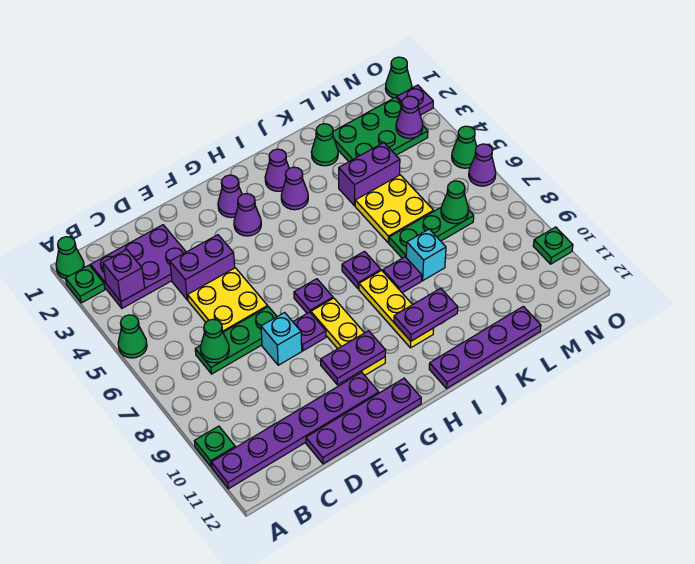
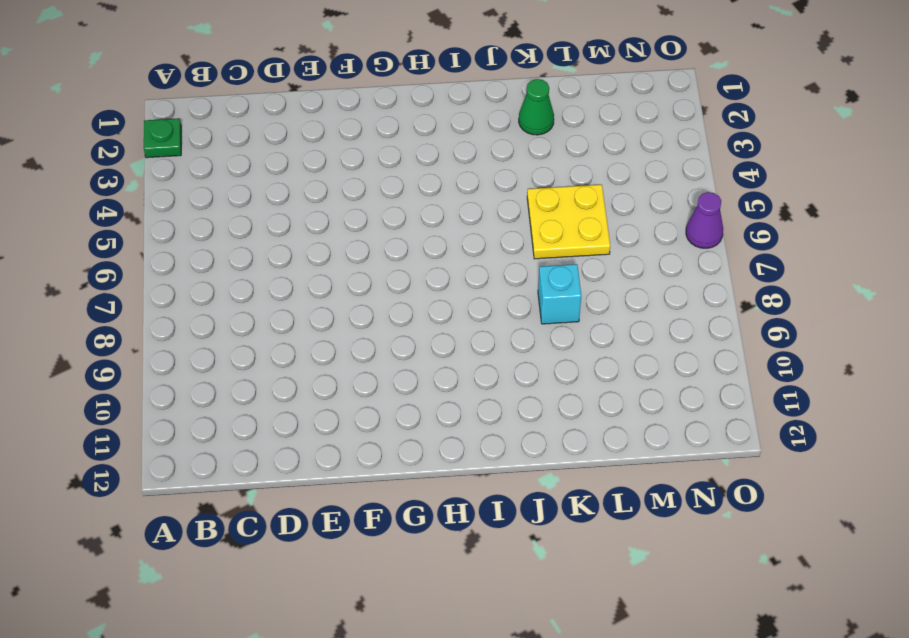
none -> green cone A1 level 1
none -> green cone A5 level 1
none -> green plate A10 level 1
none -> purple plate A11:F11 level 1

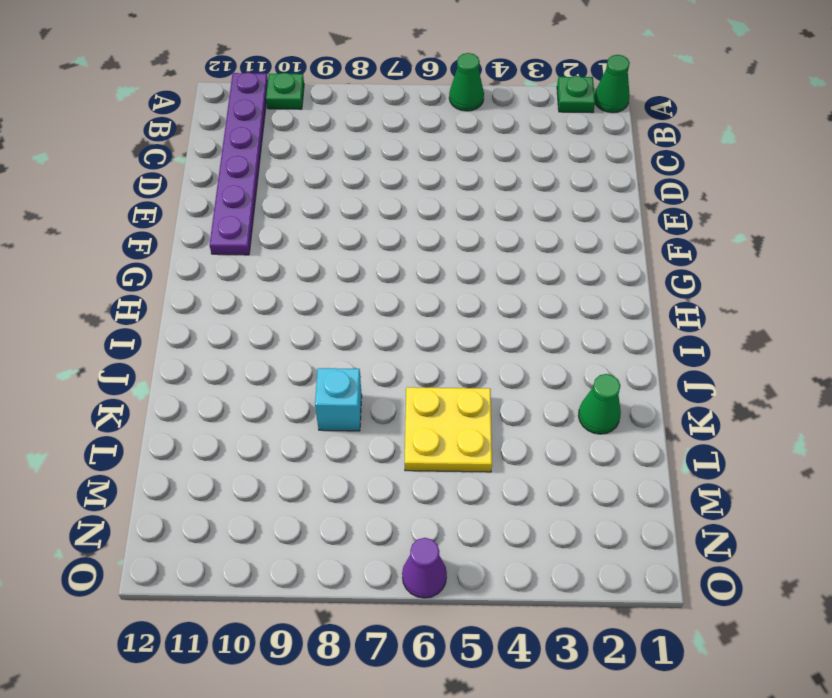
none -> purple plate B2:D3 level 1
none -> green plate C7:E7 level 1
none -> purple brick D4:E4 level 1
none -> yellow plate D5:E6 level 1

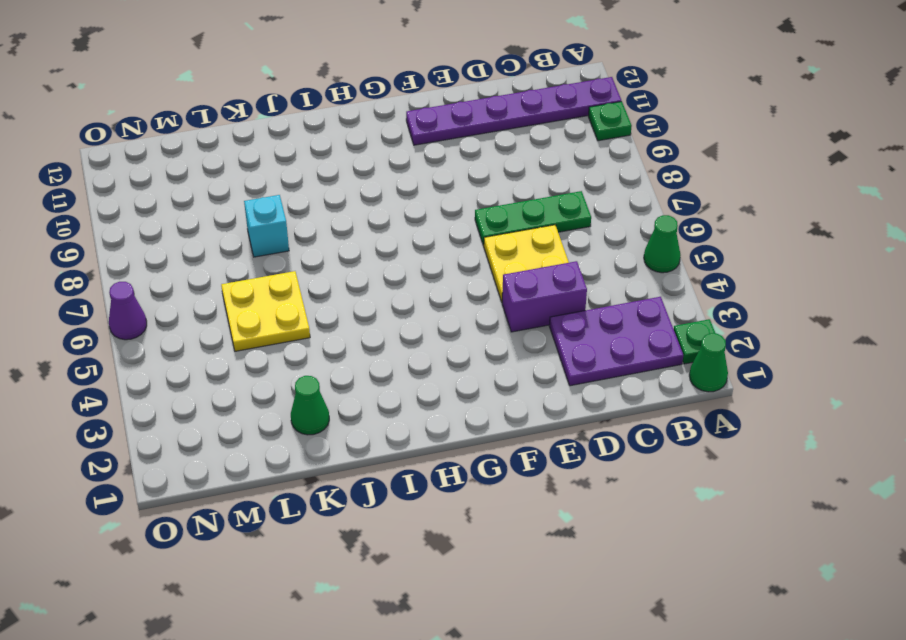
none -> purple plate D12:G12 level 1
none -> cyan brick E8 level 1
none -> purple plate F8 level 1
none -> purple cone G2 level 1

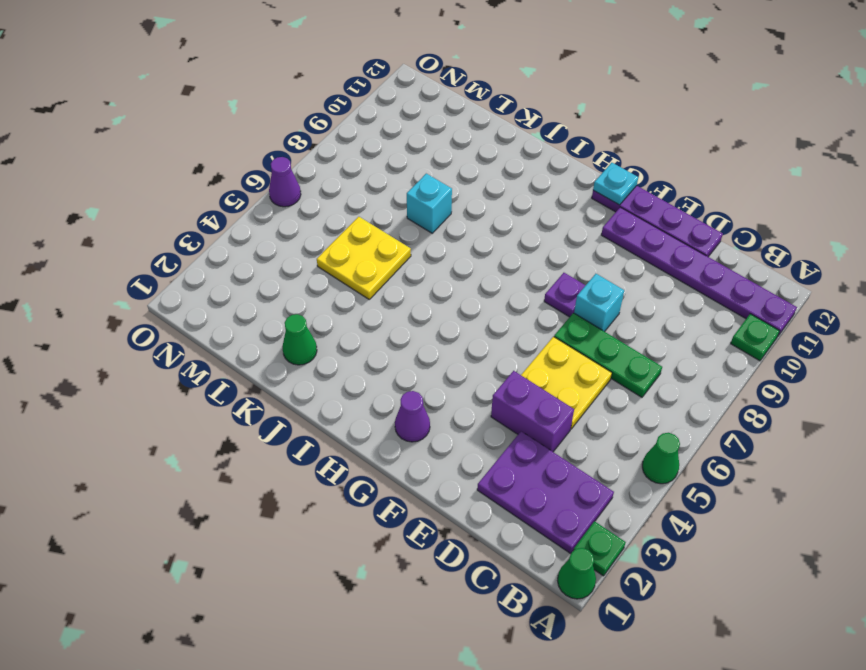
cyan plate G12 level 2 -> none
none -> purple cone G3 level 1
none -> purple plate G7 level 1
none -> yellow plate G8:G10 level 1
none -> purple cone I2 level 1

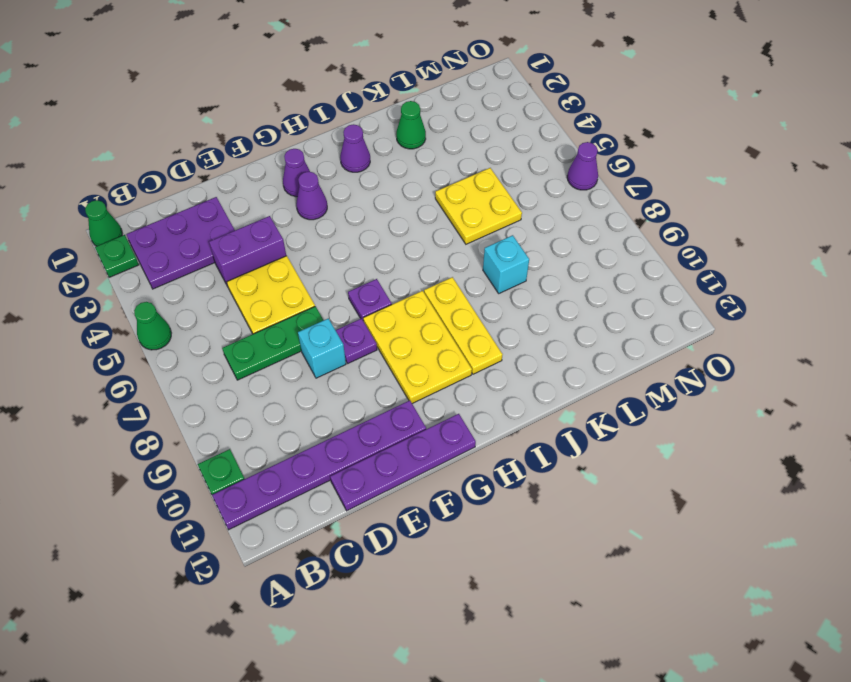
yellow plate G8:H10 level 1 -> yellow plate G8:G10 level 1
none -> purple cone I3 level 1
none -> purple plate I7 level 1
none -> purple plate I12:L12 level 1
none -> purple plate J8 level 1

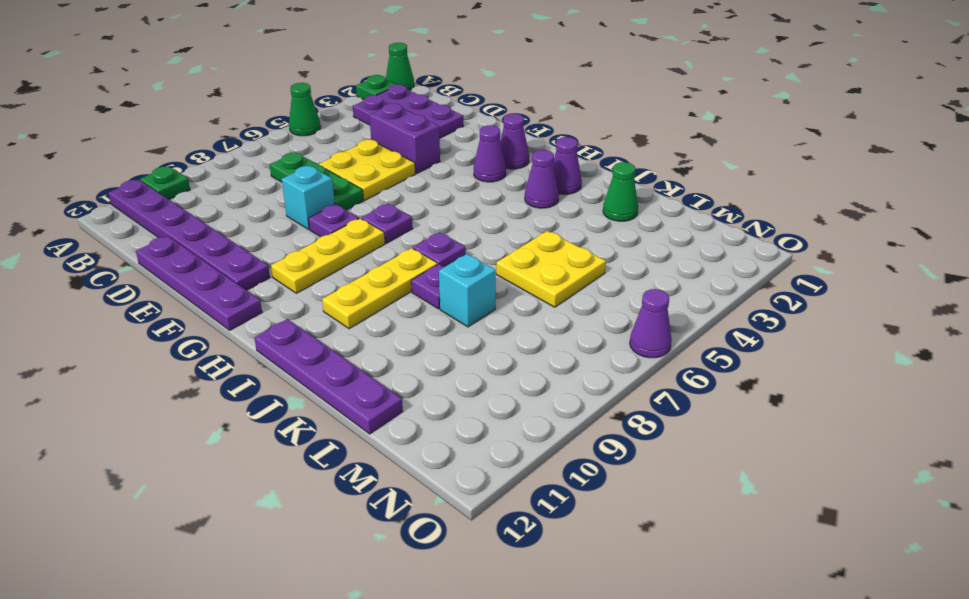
none -> purple brick K4:L4 level 1
none -> green plate K7:M7 level 1
none -> green plate L2:N3 level 1
none -> green cone O1 level 1

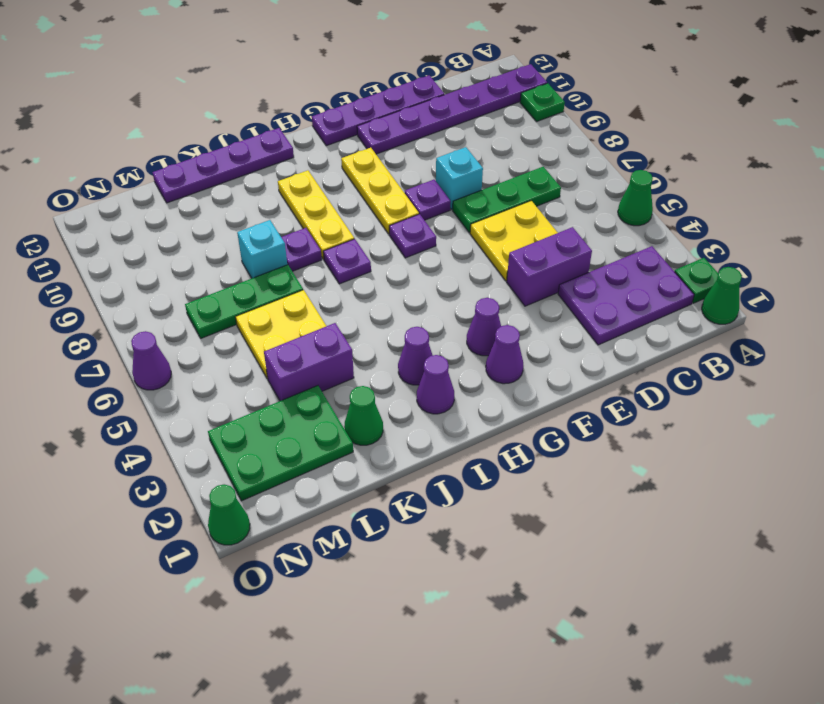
none -> purple plate O2 level 1
none -> green cone O5 level 1
none -> green plate O10 level 1
none -> purple brick B3 level 2

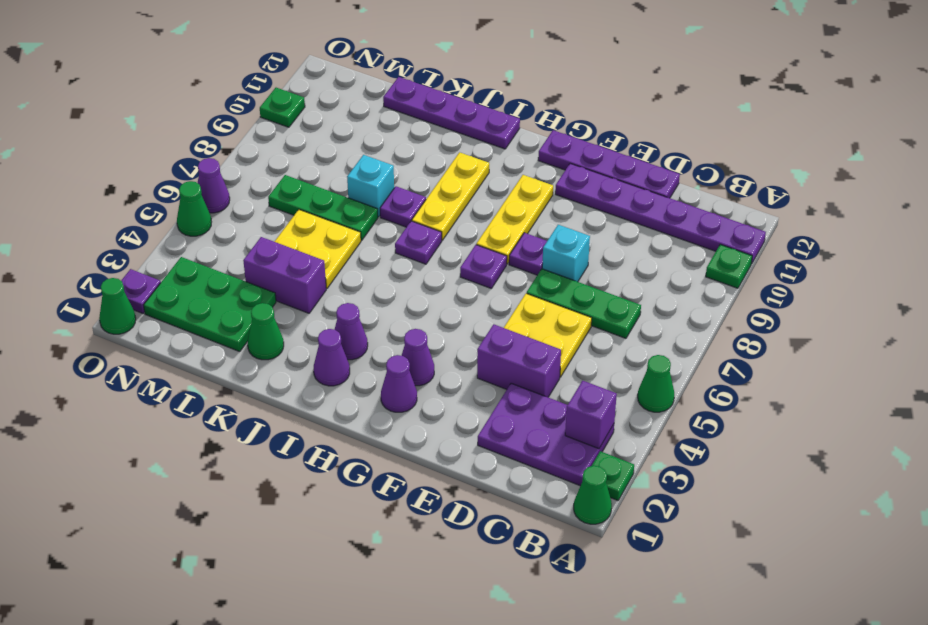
none -> green cone C7 level 2
none -> purple plate F10:G10 level 2
none -> purple plate I10:J10 level 2
none -> green cone M7 level 2

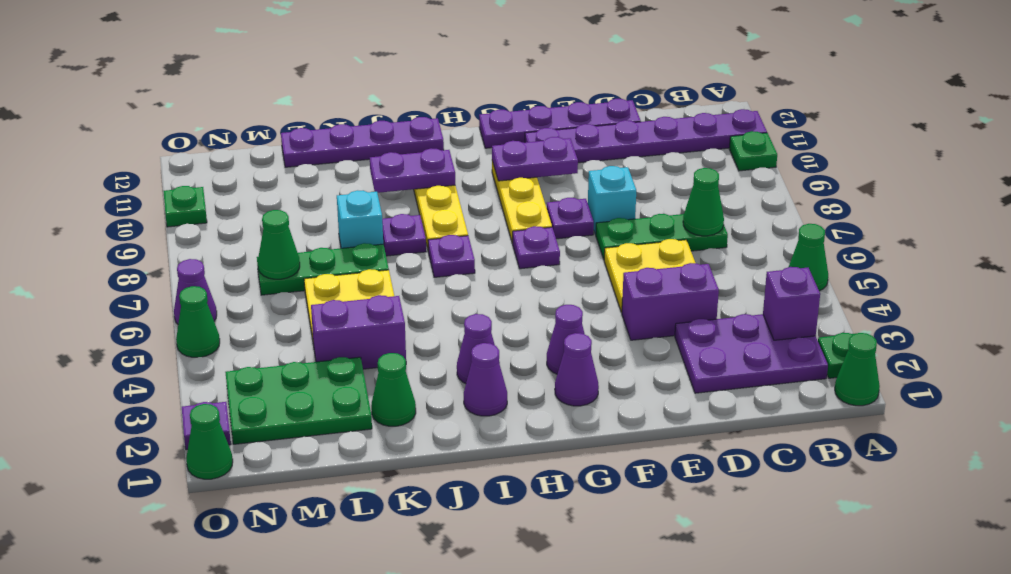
none -> purple cone N3 level 2

